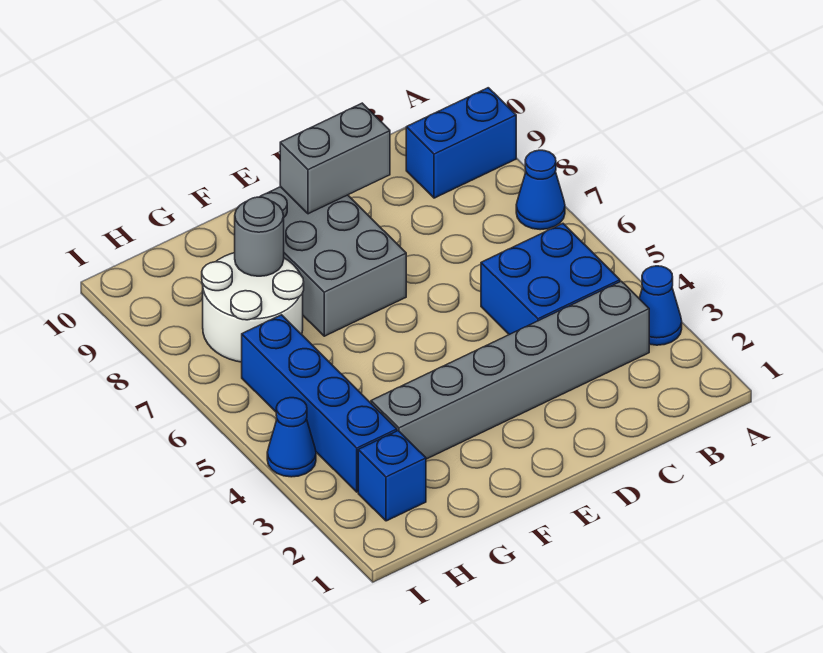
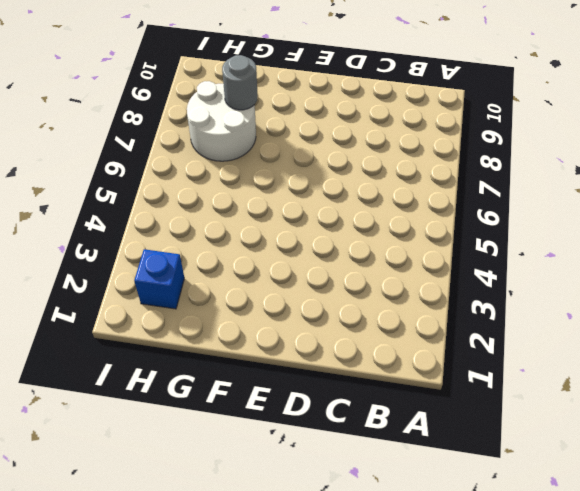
none -> blue cone A3 level 1
none -> blue cone A7 level 1
none -> blue brick A9:B9 level 1

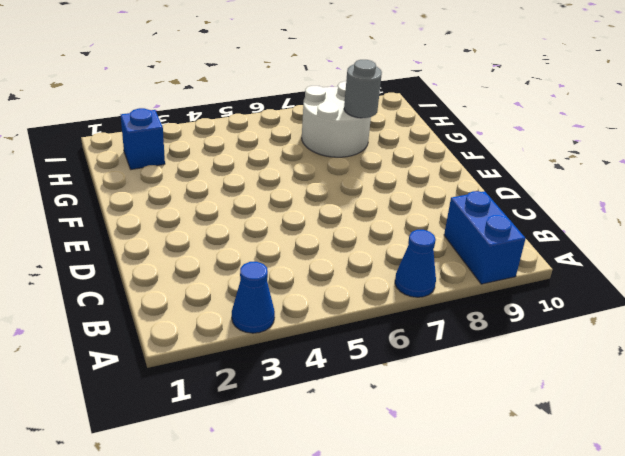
none -> grey brick B3:G3 level 1
none -> blue brick B4:C5 level 1
none -> grey brick E7:F9 level 1

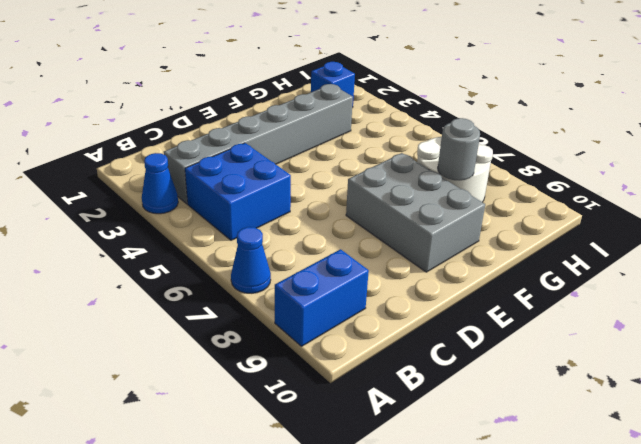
none -> blue brick H3:H6 level 1
none -> blue cone I4 level 1
none -> grey brick D9:E9 level 2

